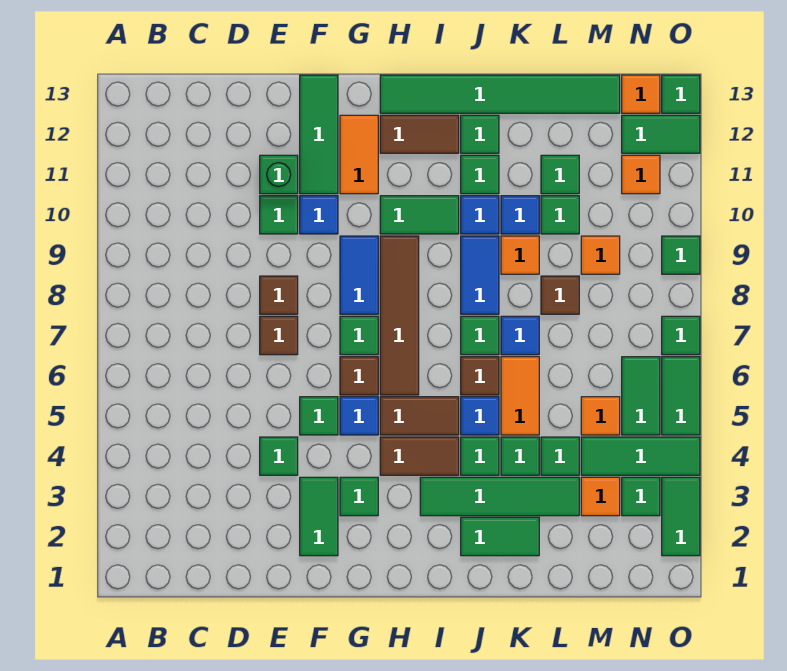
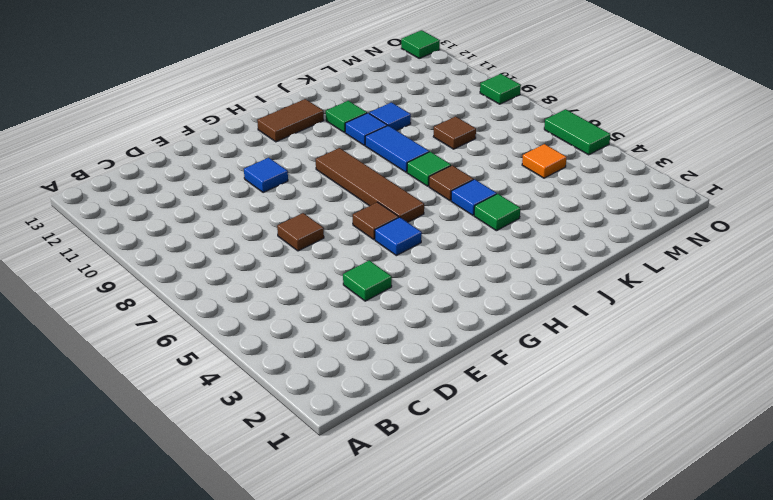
none -> brown tile E8 level 1
none -> green tile E10 level 1
none -> green brick E11 level 1
none -> green tile F2:F3 level 1

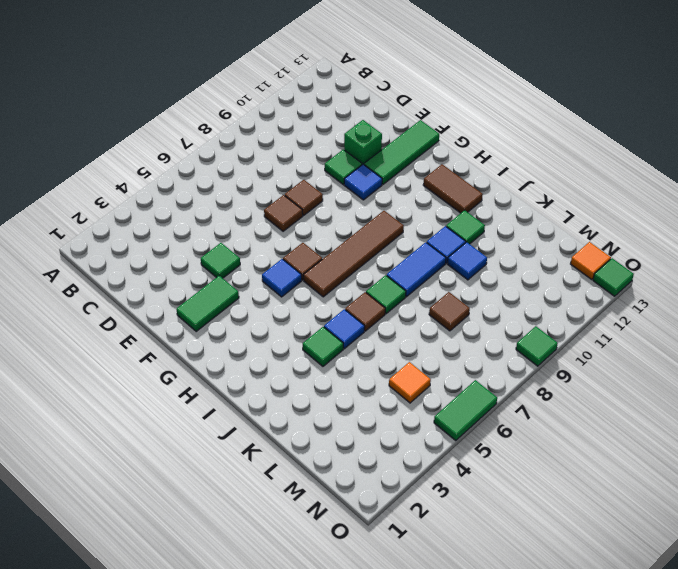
none -> green tile F5 level 1
none -> green tile G3 level 1
none -> green tile G7 level 1
none -> blue tile G8:G9 level 1

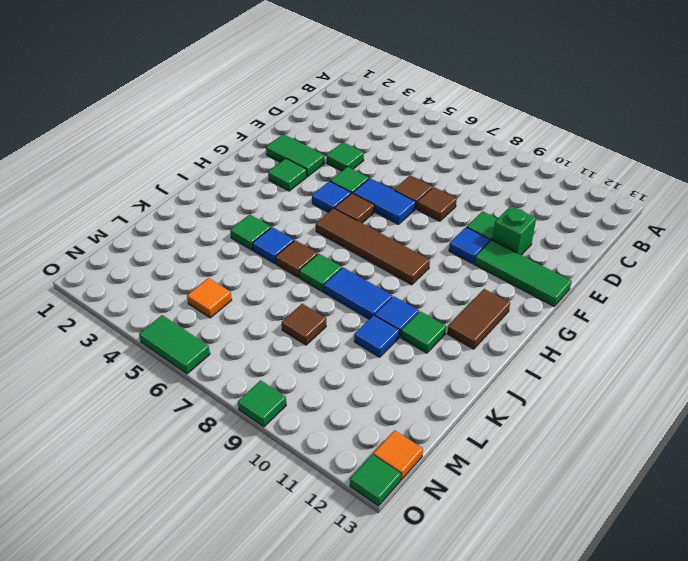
blue tile F6:F7 level 1 -> blue tile G8:G9 level 1
none -> green tile G7 level 1
none -> orange tile G11:G12 level 1
none -> brown tile H4:I4 level 1
none -> brown tile H5:I5 level 1

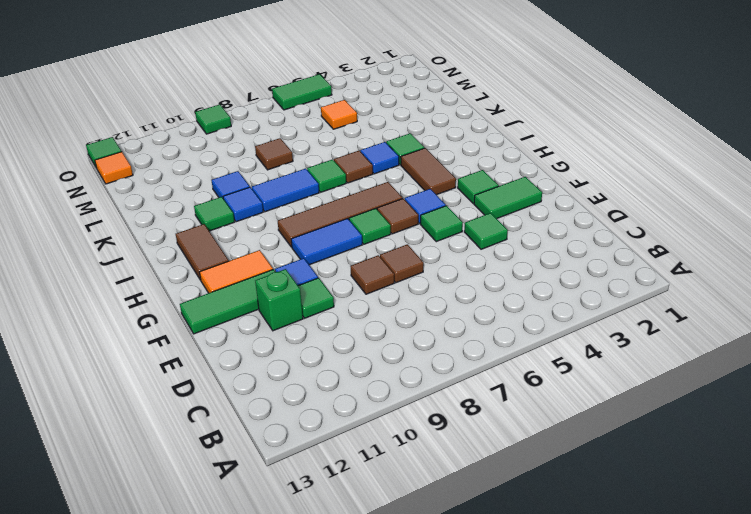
none -> brown tile H5:I5 level 1
none -> green tile H10:I10 level 1
none -> green tile H13:M13 level 1
none -> green tile I3:L3 level 1

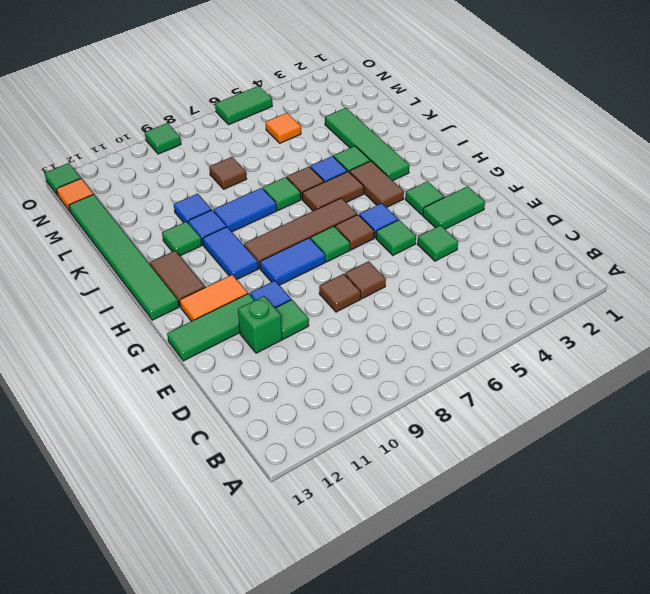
blue tile H10:I10 level 1 -> green tile H10:I10 level 1
brown tile I5:I6 level 1 -> brown tile H5:I5 level 1
none -> green tile J2:K2 level 1
none -> green tile J12 level 1
none -> green tile K4 level 1
none -> orange tile K5:K6 level 1

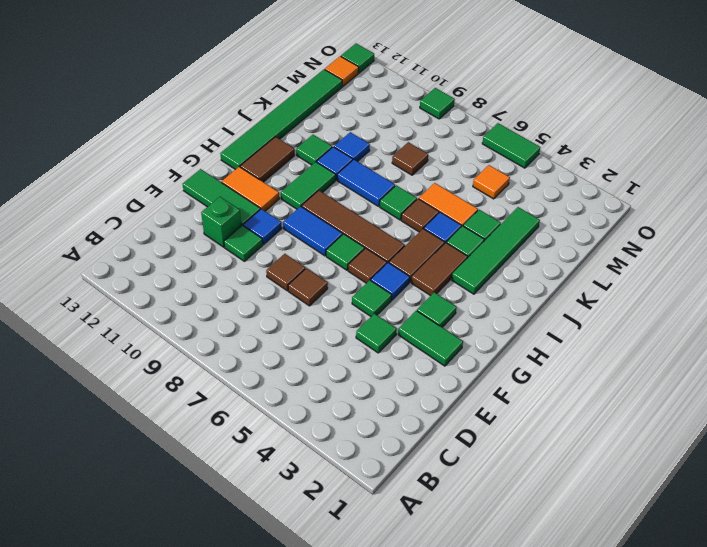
none -> green tile J2:K2 level 1
none -> green tile J12 level 1
none -> blue tile K7 level 1
none -> orange tile K9 level 1

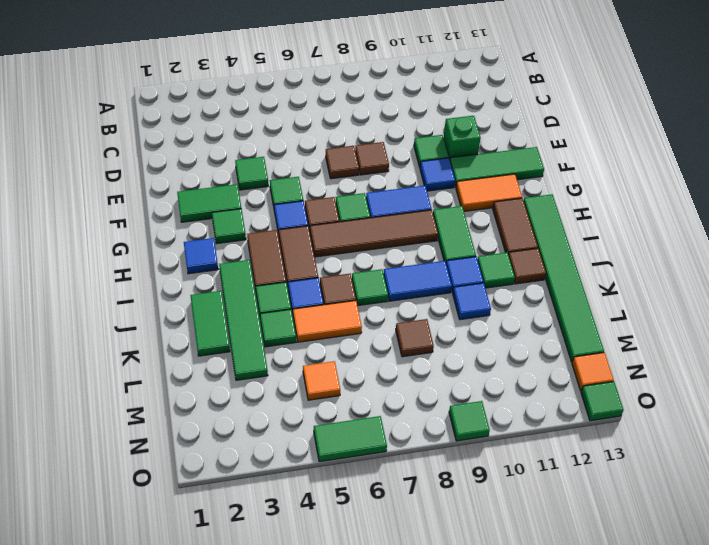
blue tile H2 level 1 -> blue tile K7 level 1
brown tile J12 level 1 -> green tile J12 level 1
none -> orange tile K9 level 1
none -> green tile L4 level 1
none -> green tile L10 level 1
none -> green tile L11 level 1

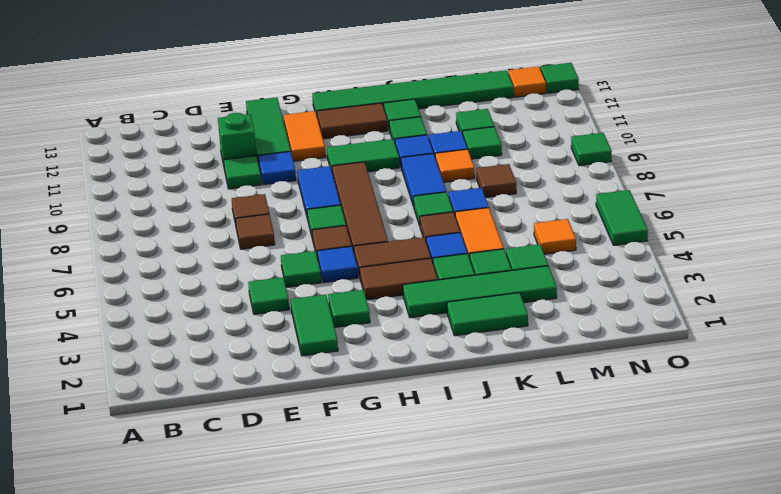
none -> orange tile M3 level 1
none -> green tile M4:O4 level 1
none -> orange tile M9 level 1
none -> green tile N3 level 1

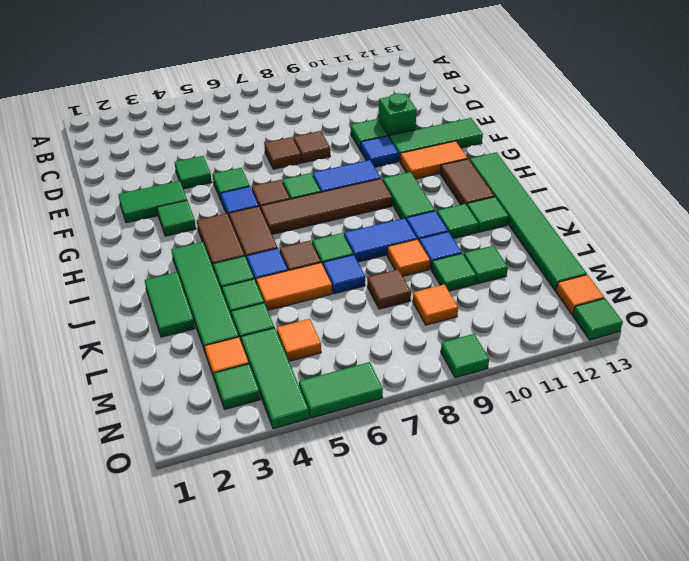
none -> green tile N5:N6 level 1
none -> orange tile N11 level 1
none -> green tile N12:O12 level 1
none -> green tile O2:O3 level 1

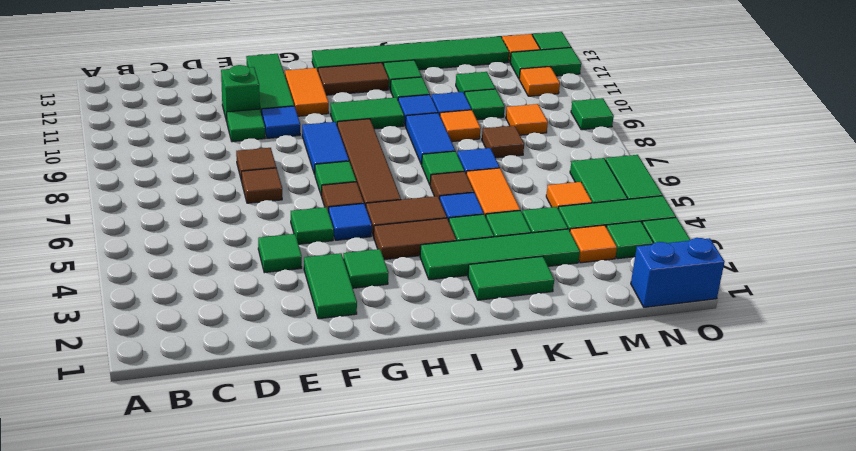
blue brick N1:O1 level 1 -> none
none -> green tile O7 level 1

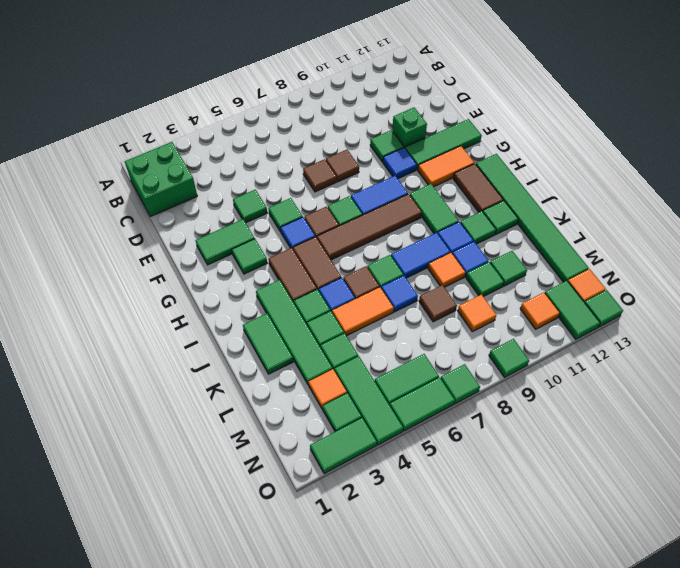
green brick B1:C2 level 1 -> none
none -> orange tile M5 level 1

